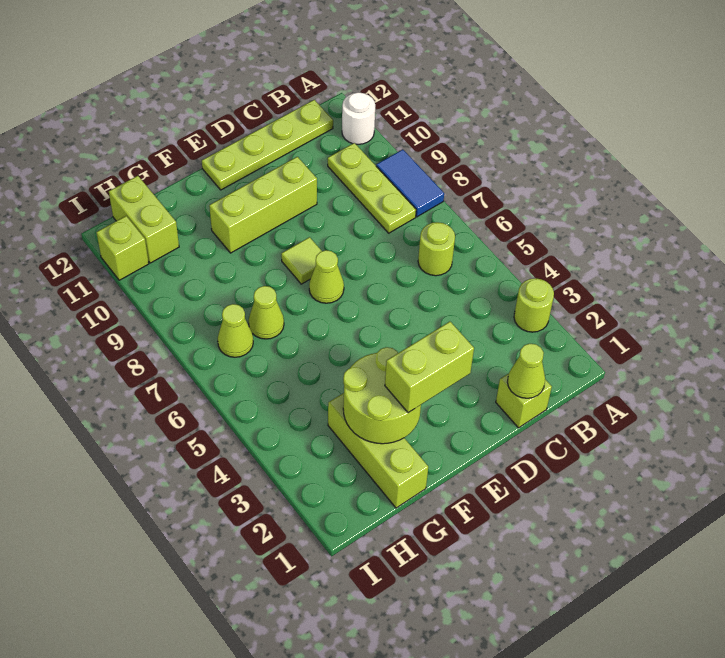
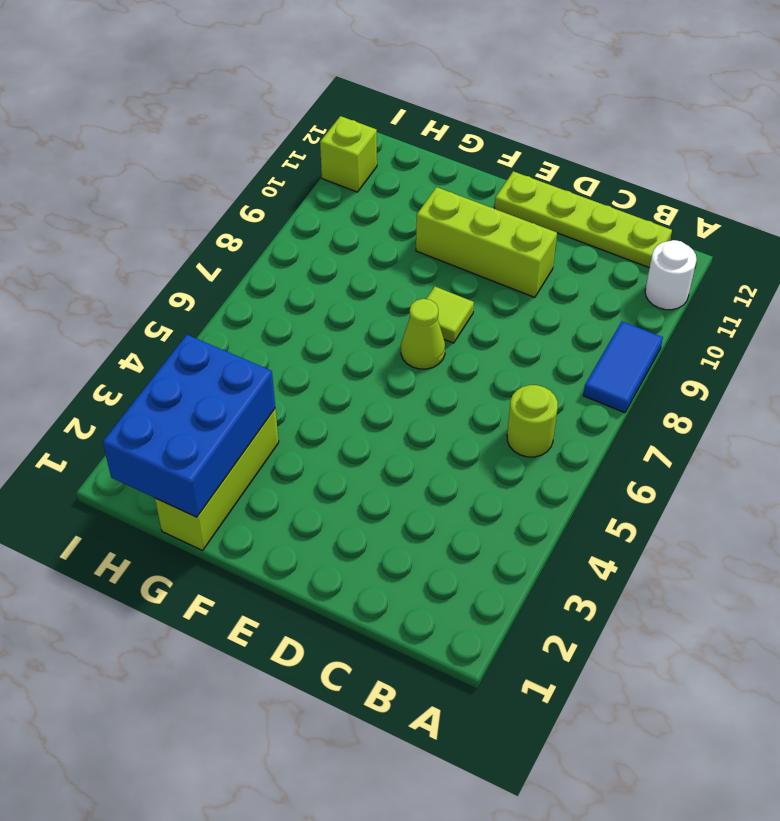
blue brick G1:H3 level 2 -> lime round brick F2:G3 level 2
none -> lime round brick A3 level 1
none -> lime plate B8:B10 level 1
none -> lime brick C1 level 1

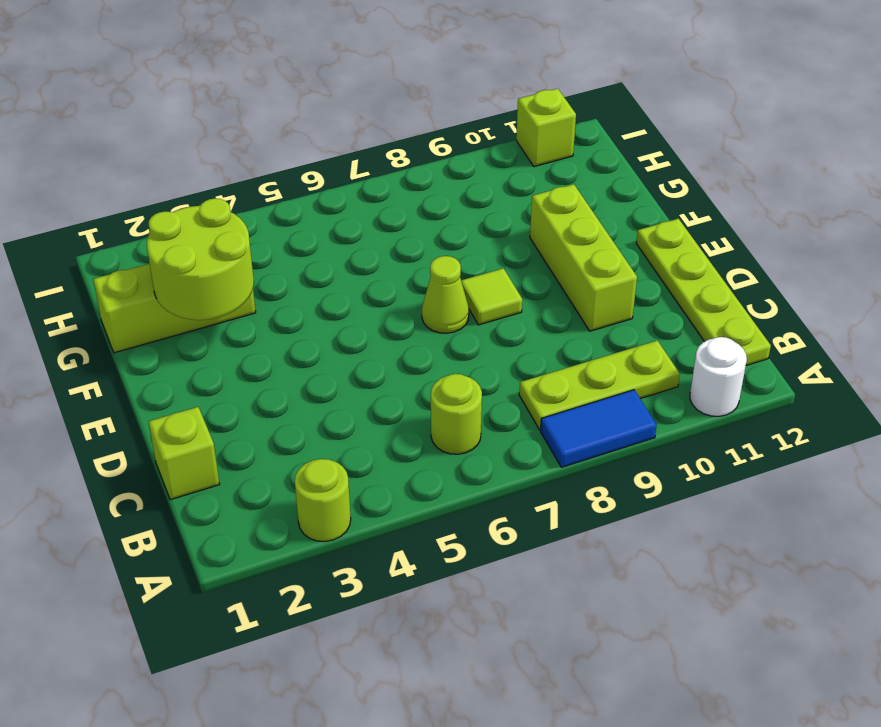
none -> lime cone G7 level 1
none -> lime cone H7 level 1
none -> lime brick H11:H12 level 1

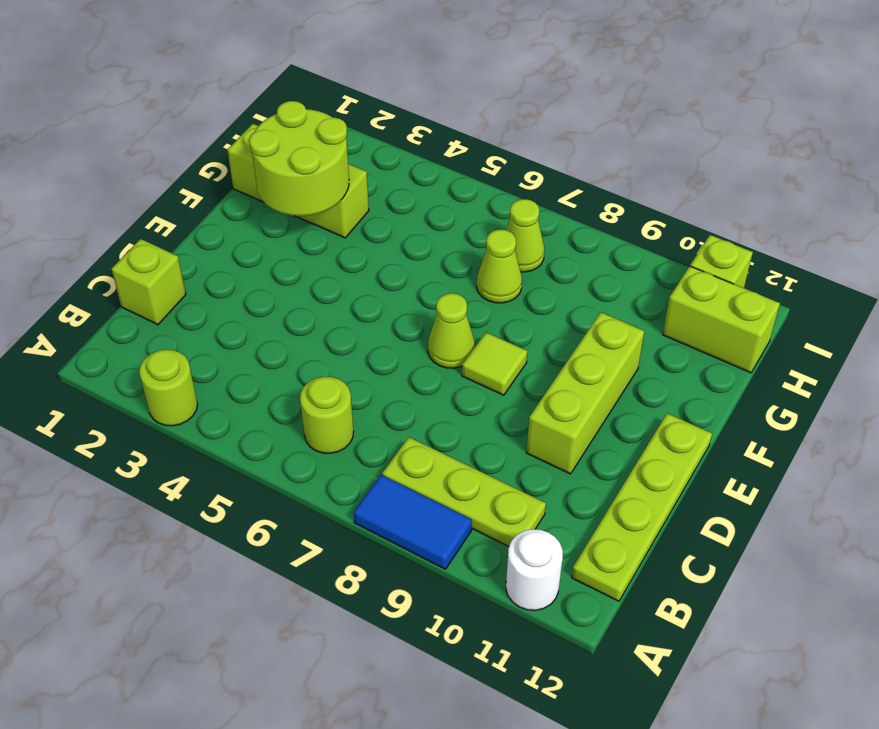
none -> lime cone C1 level 2
none -> lime brick E2:F2 level 3

